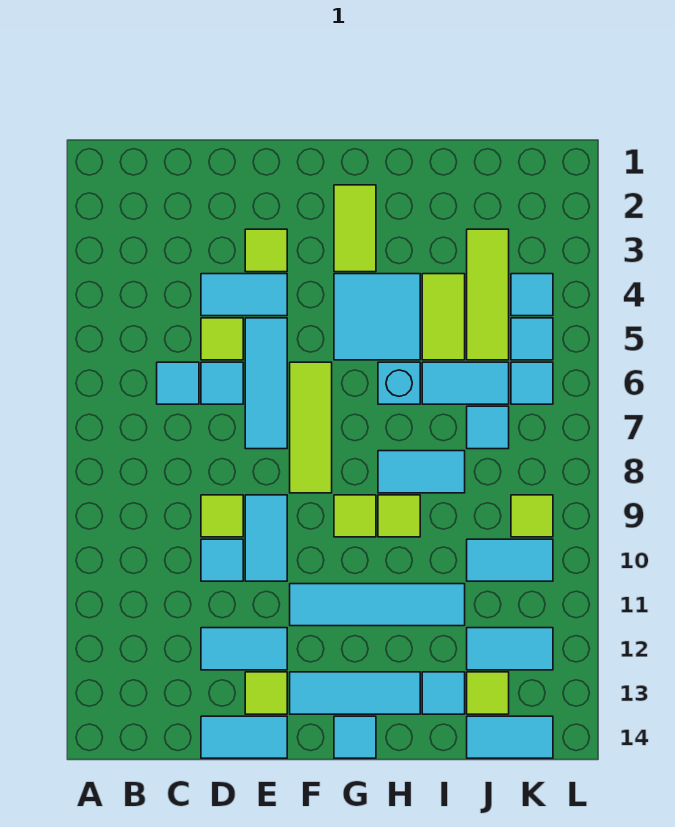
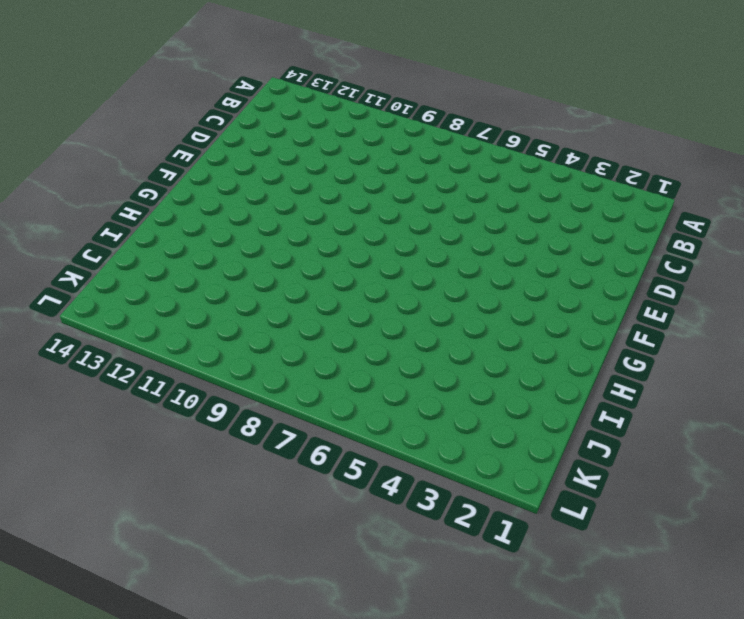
none -> cyan tile C6 level 1
none -> cyan tile D4:E4 level 1
none -> lime tile D5 level 1
none -> cyan tile D6 level 1

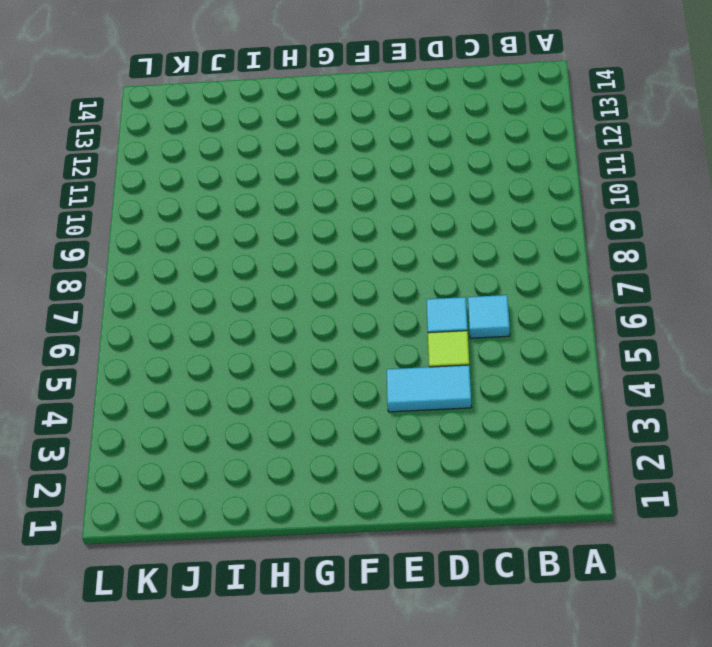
none -> lime tile D9 level 1
none -> cyan tile D10 level 1
none -> cyan tile D12:E12 level 1
none -> cyan tile D14:E14 level 1

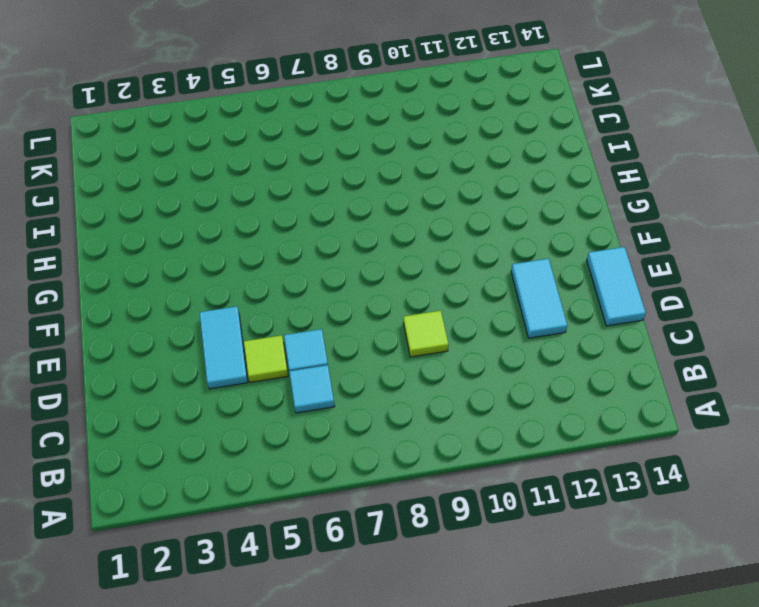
none -> cyan tile D10 level 1
none -> lime tile E3 level 1
none -> cyan tile E5:E7 level 1
none -> cyan tile E9:E10 level 1

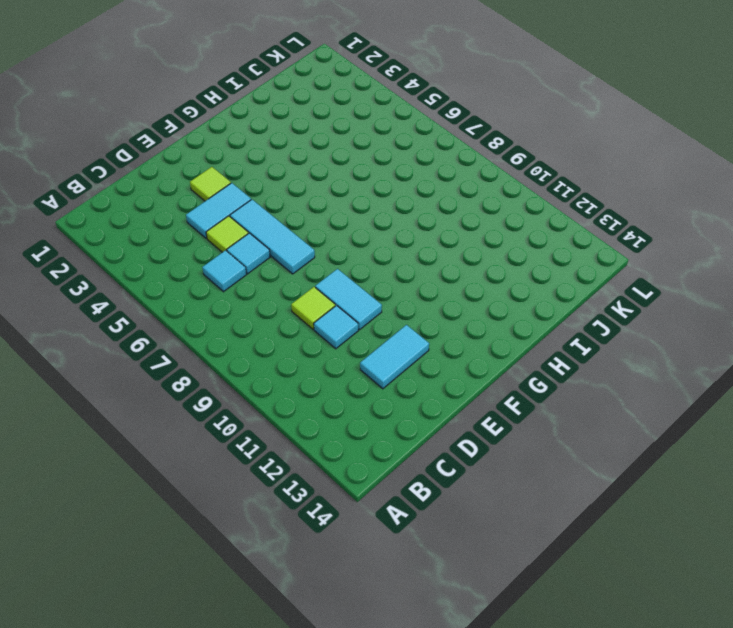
none -> cyan tile D14:E14 level 1
none -> lime tile E13 level 1
none -> lime tile F6:F8 level 1
none -> cyan tile F11:I11 level 1

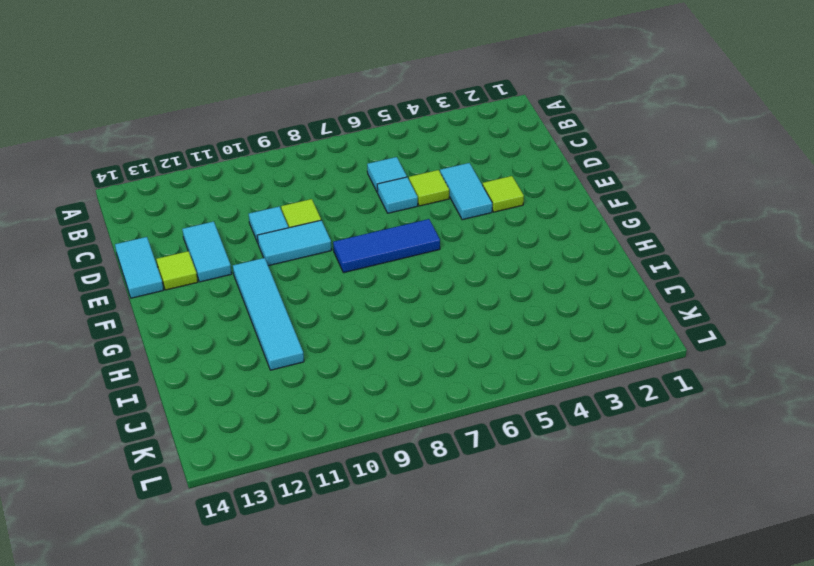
blue tile F6:F8 level 1 -> lime tile F6:F8 level 1
none -> cyan tile E5:E7 level 1
none -> cyan tile F13:H13 level 1
none -> lime tile G2:G3 level 1
none -> cyan tile G4:H5 level 1

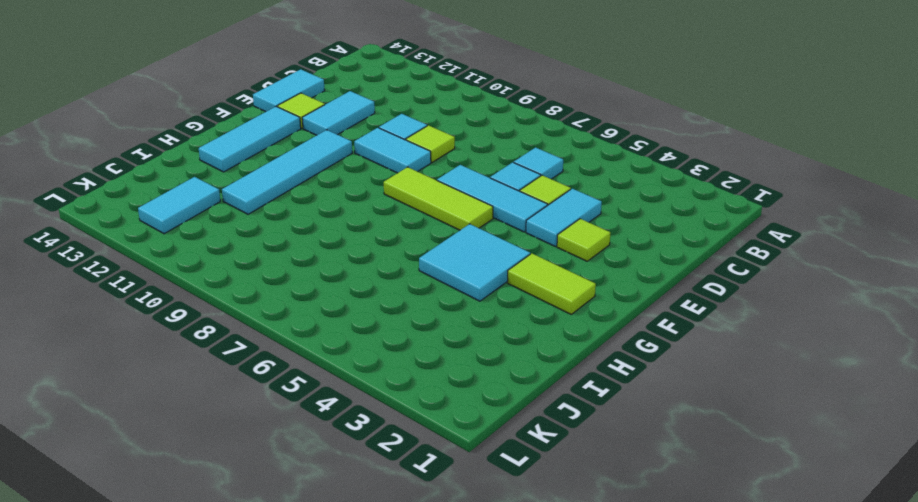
none -> lime tile G9 level 1
none -> cyan tile G14 level 1
none -> cyan brick H6 level 1
none -> cyan tile H8:I8 level 1

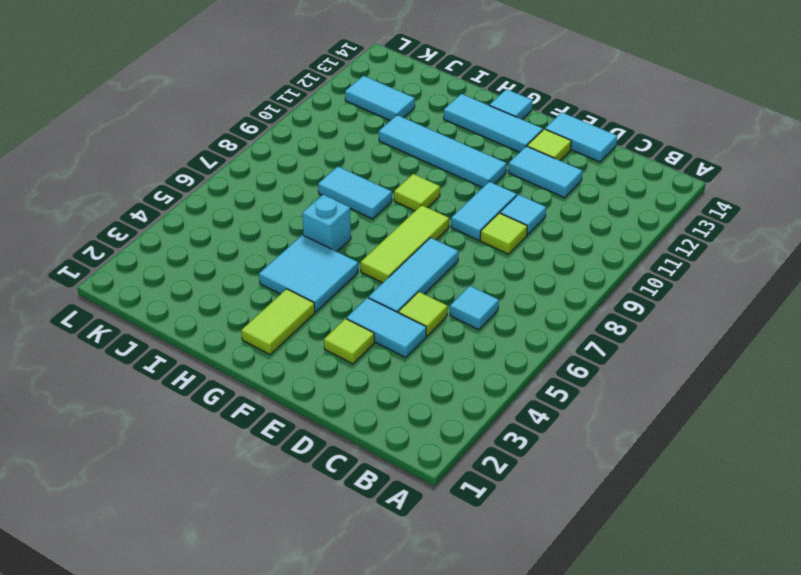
none -> cyan tile D6 level 1
none -> lime tile H9 level 1
none -> lime tile I4:I5 level 1
none -> cyan tile I6:J6 level 1

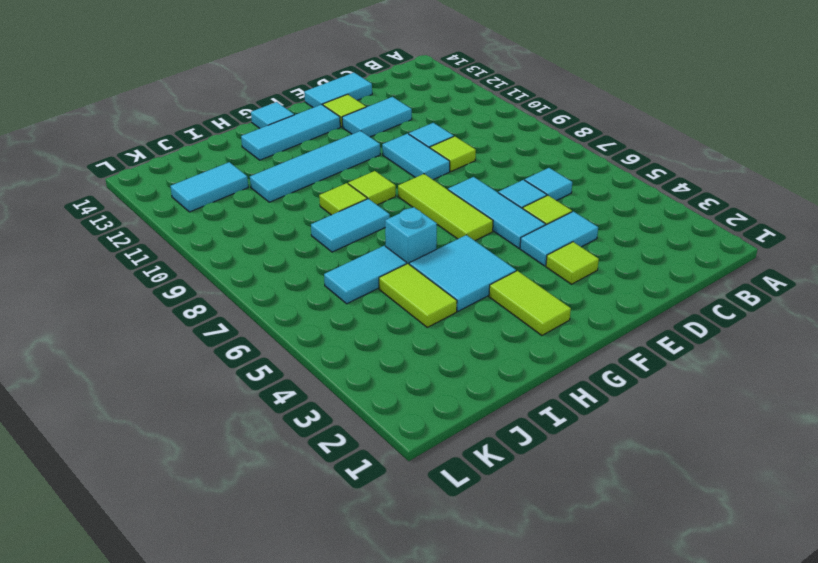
none -> cyan tile I13 level 1
none -> lime tile J3:J5 level 1
none -> cyan tile J7 level 1
none -> cyan tile J10:K10 level 1

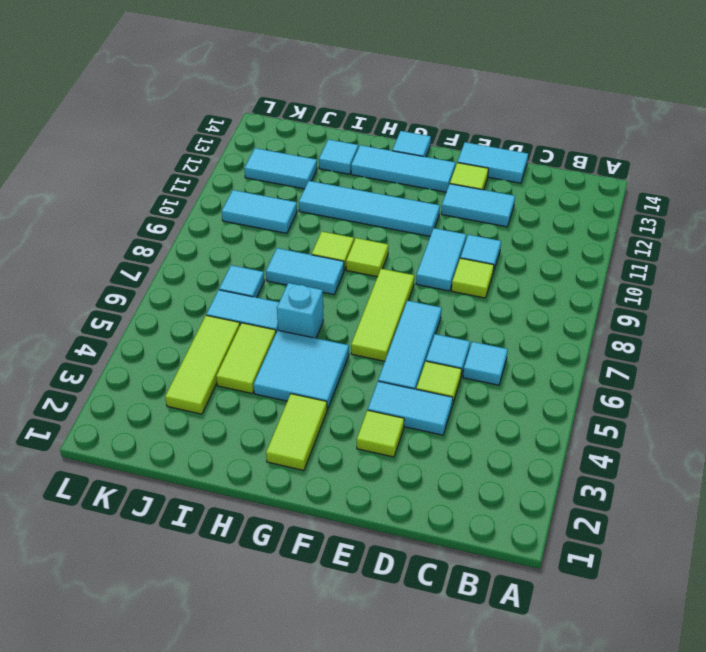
none -> lime tile J13 level 1
none -> cyan tile J14:K14 level 1
none -> cyan tile K4 level 1
none -> cyan tile K5 level 1

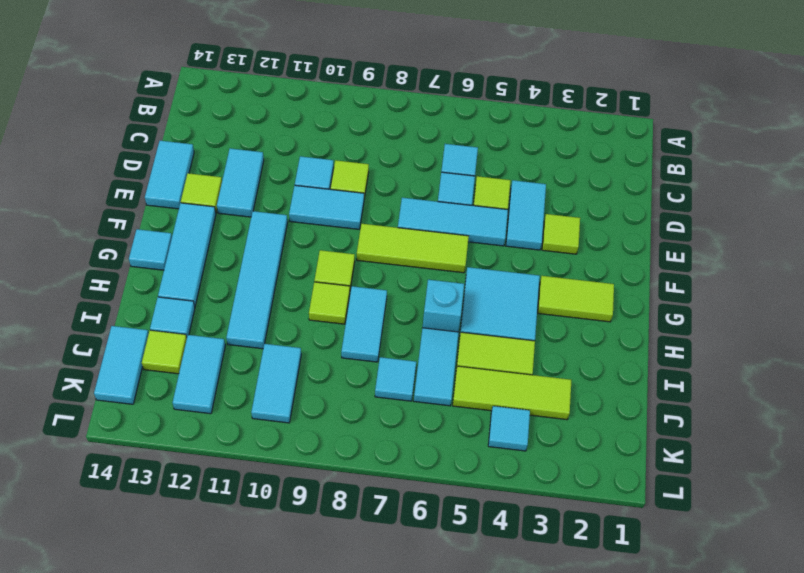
none -> cyan tile K5 level 1
none -> cyan tile K6 level 1
none -> lime tile K9 level 1

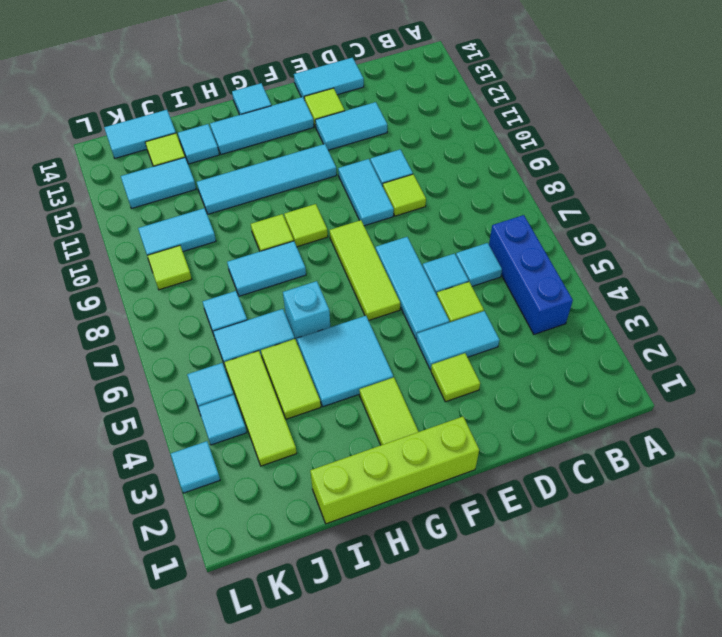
blue brick B4:B6 level 1 -> none
lime brick F1:I1 level 1 -> none
cyan tile L3 level 1 -> cyan tile K6 level 1

